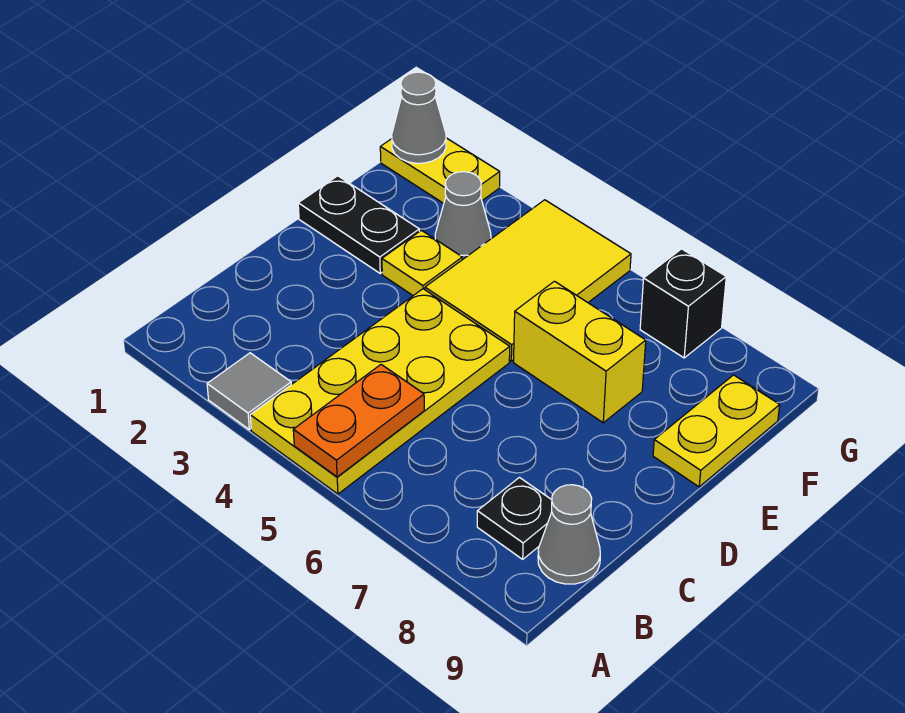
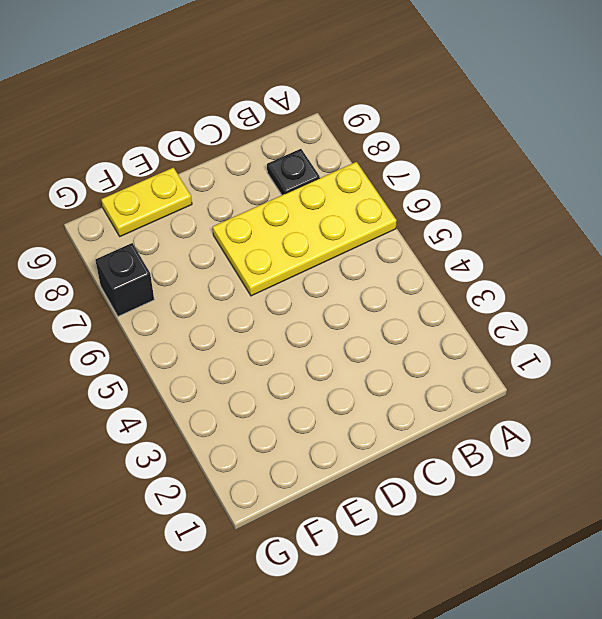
yellow plate A6:D7 level 1 -> yellow plate A4:D5 level 1
none -> grey tile A3 level 1
none -> grey cone B9 level 1
none -> black plate E1:E2 level 1

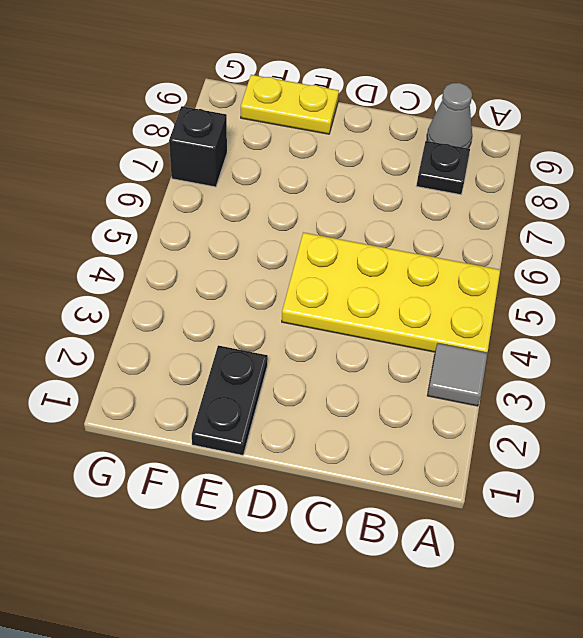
none -> yellow plate E3 level 1
none -> yellow tile E4:G5 level 1
none -> yellow brick E6:E7 level 1

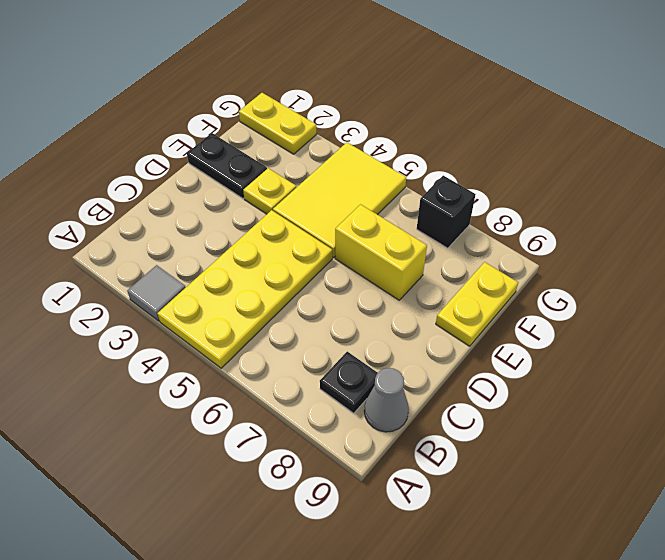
none -> grey cone F3 level 1
none -> orange plate A5:B5 level 2
none -> grey cone G1 level 2

